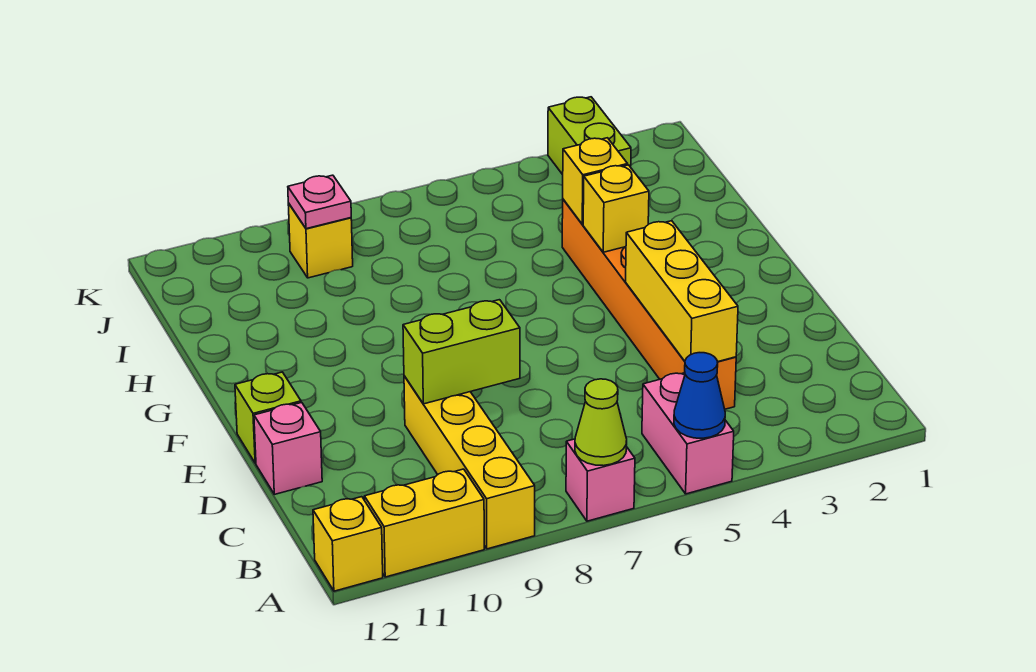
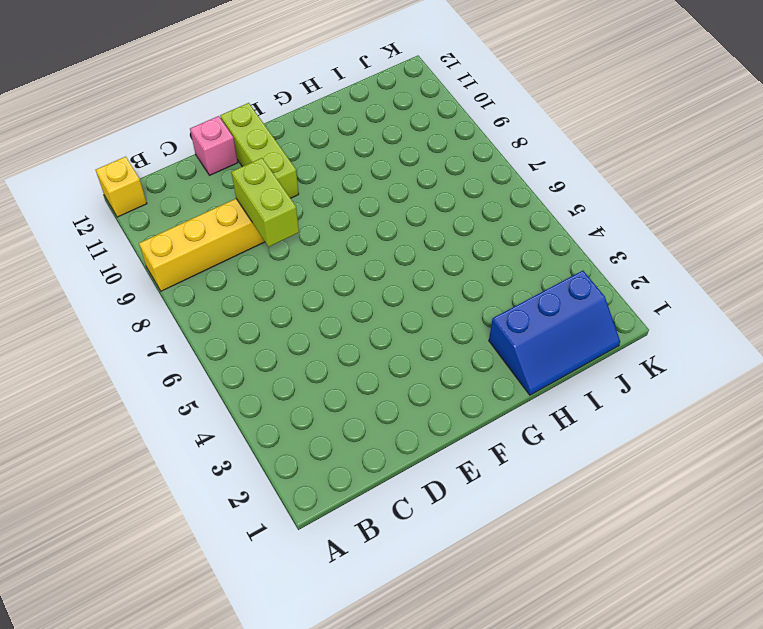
lime brick E10:E12 level 1 -> lime brick E12 level 1
blue slope H1:J2 level 1 top 2 -> none
none -> pink brick A5:B5 level 1
none -> pink brick A7 level 1
none -> yellow brick A10:A11 level 1

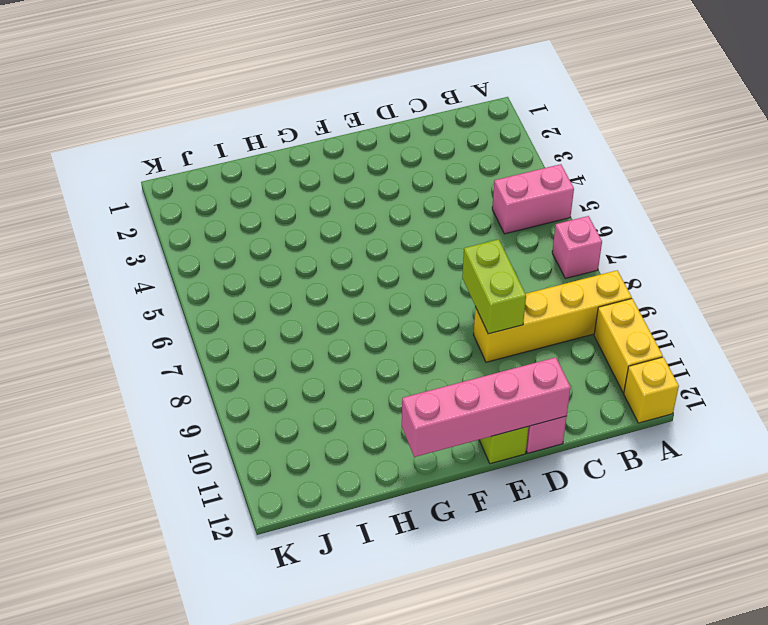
pink brick D12:G12 level 2 -> none
none -> orange brick C4:H4 level 1
none -> lime brick J3:K3 level 1
none -> yellow brick J9 level 1

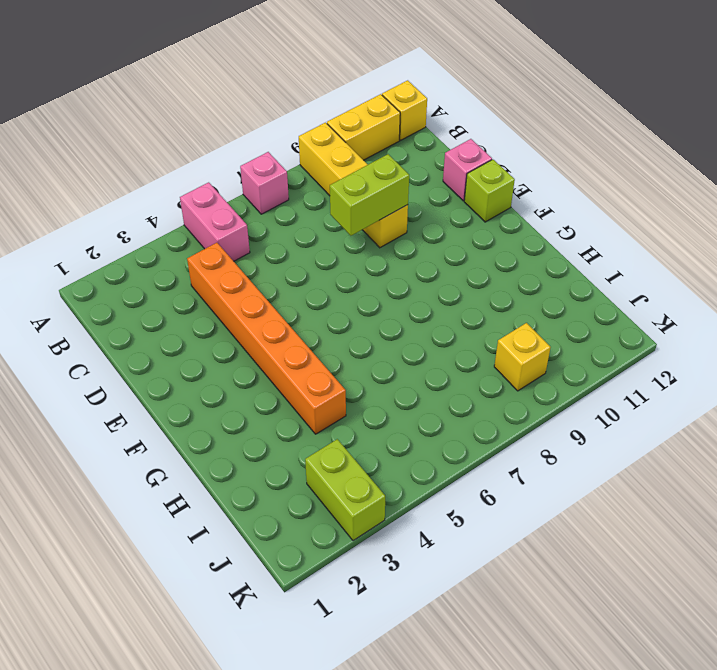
none -> blue cone A5 level 2
none -> lime cone A7 level 2
none -> yellow brick C4:E4 level 2

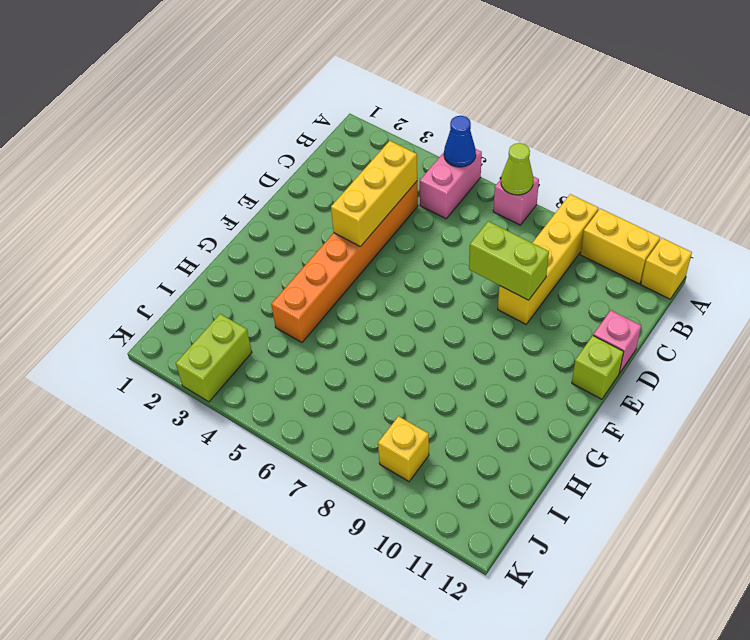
none -> yellow brick G4 level 2
none -> yellow brick H4 level 2
none -> pink plate J9 level 2

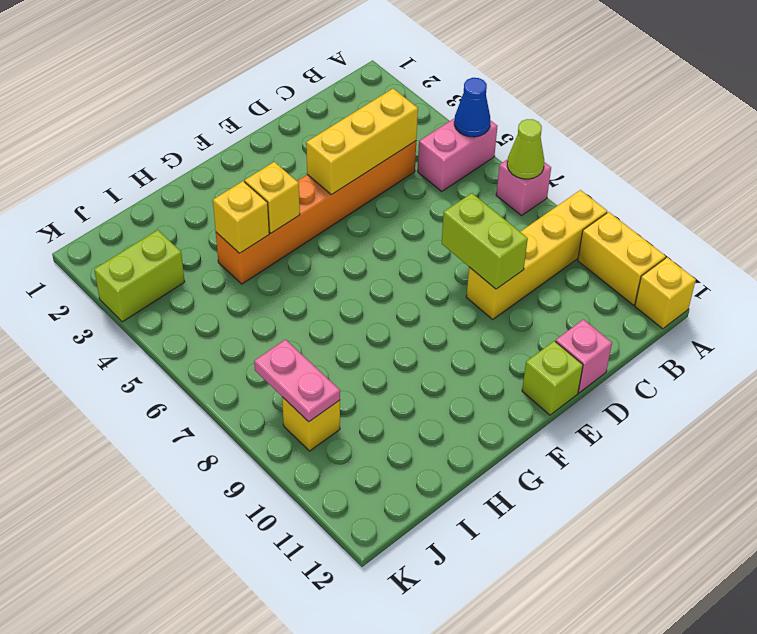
pink plate J8:J9 level 2 -> pink plate J9 level 2

